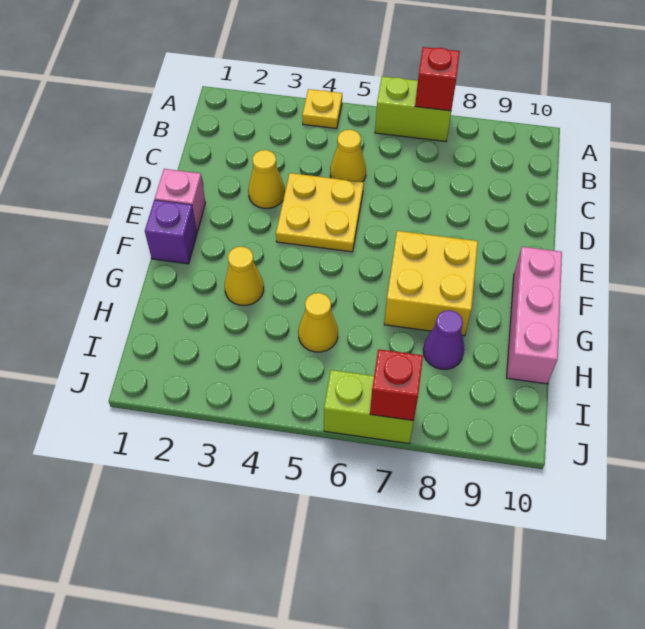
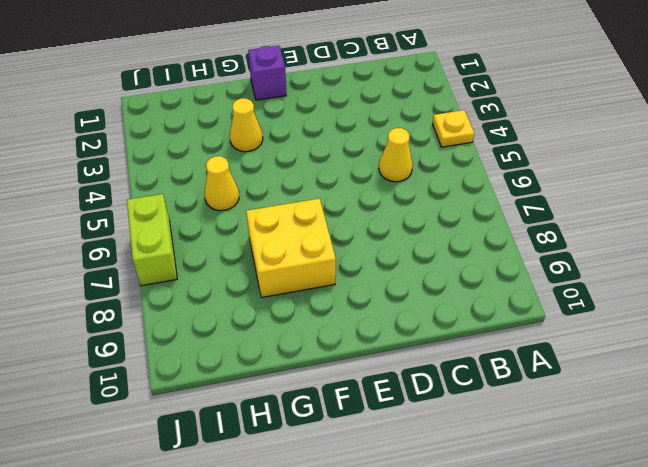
none -> lime brick A6:A7 level 1
none -> yellow cone D3 level 1
none -> yellow plate D4:E5 level 1

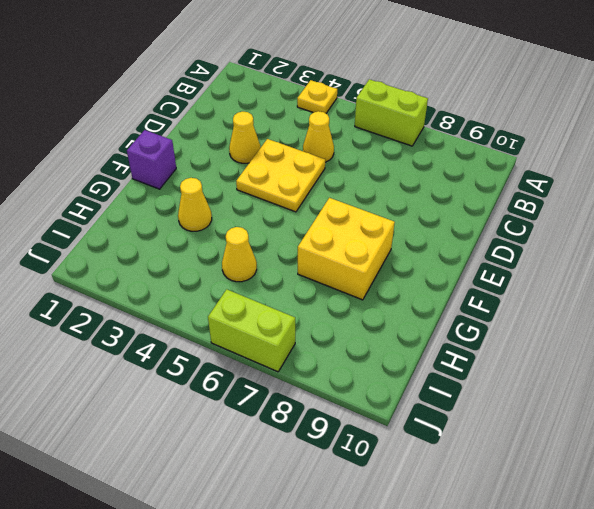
none -> pink brick E1 level 1
none -> pink brick F10:H10 level 1
none -> purple cone H8 level 1

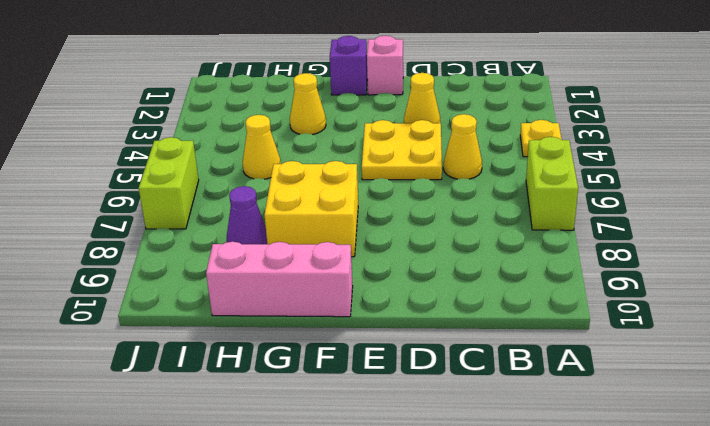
none -> red brick A7 level 2
none -> red brick J7 level 2

